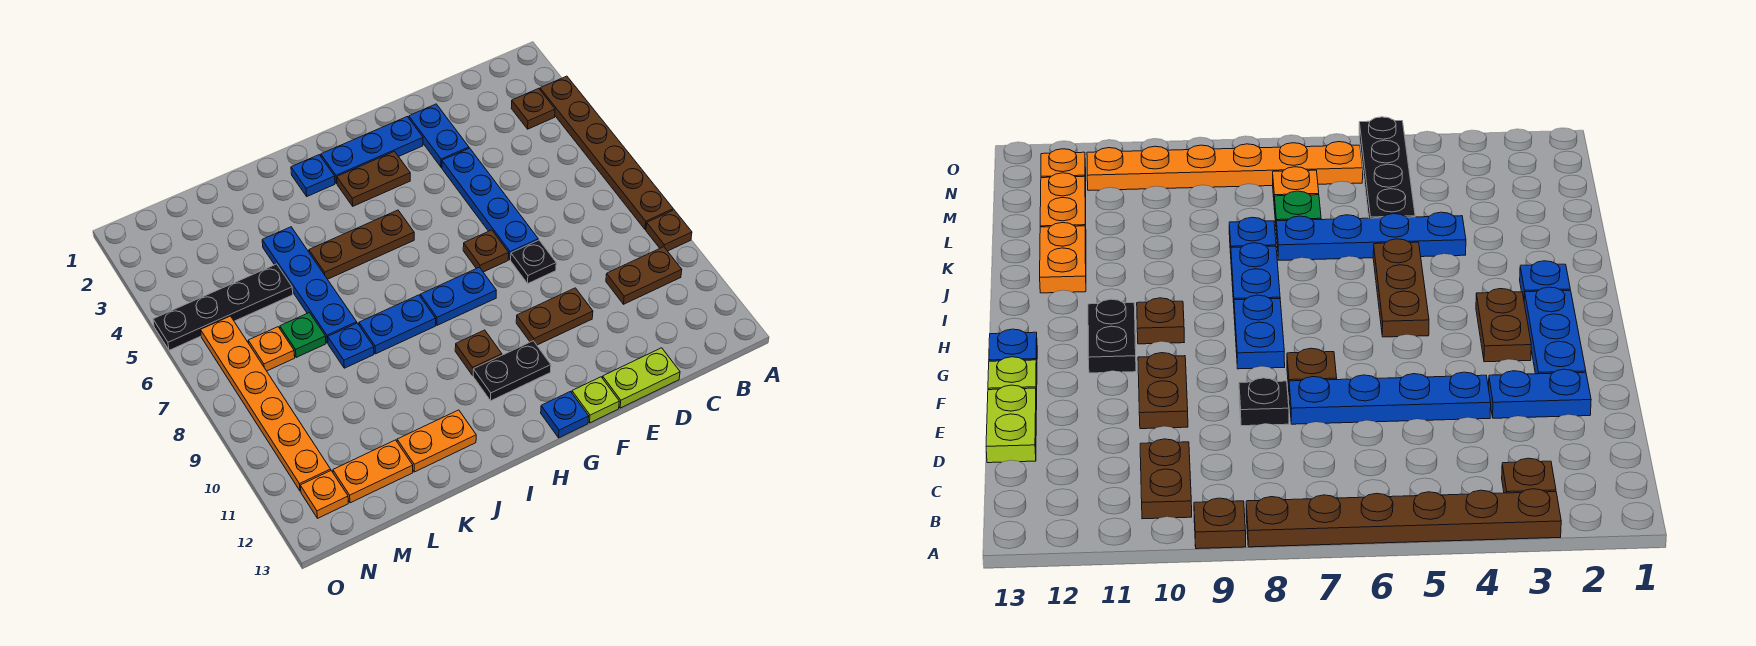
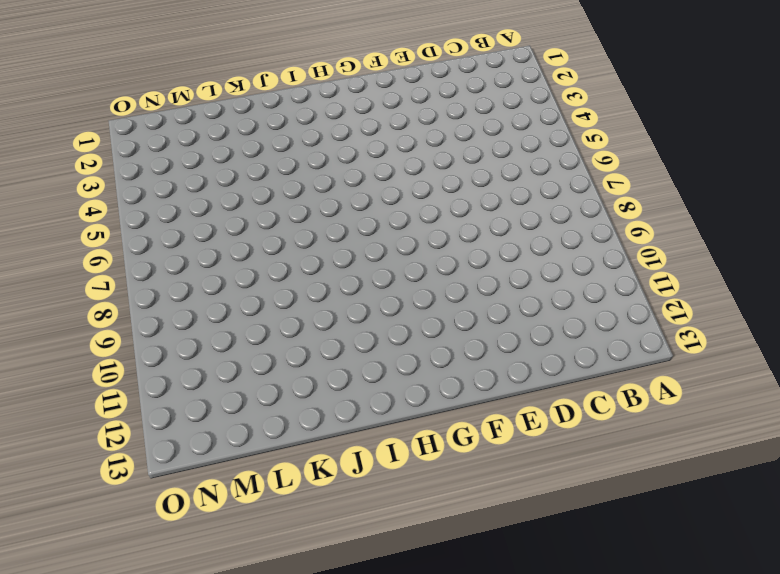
none -> brown plate A3:A8 level 1
none -> brown plate A9 level 1
none -> brown plate B3 level 1

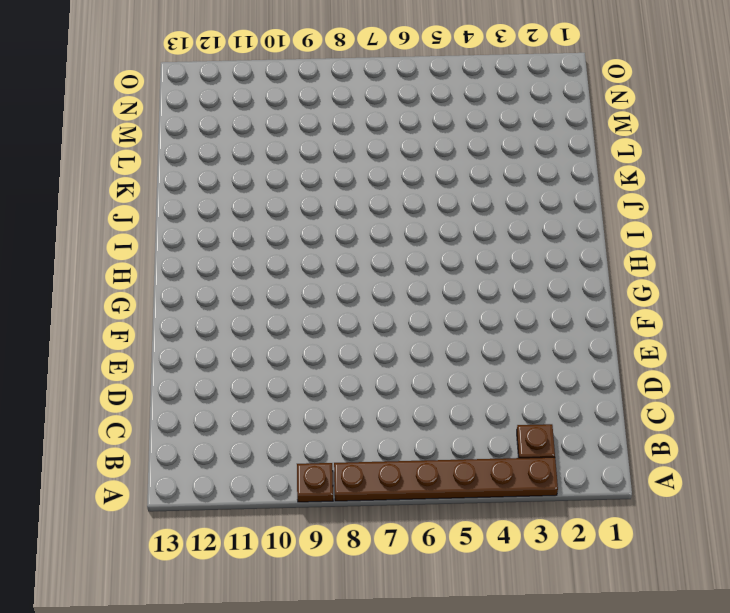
none -> brown plate B10:C10 level 1
none -> lime plate D13:E13 level 1
none -> blue plate E2:E3 level 1

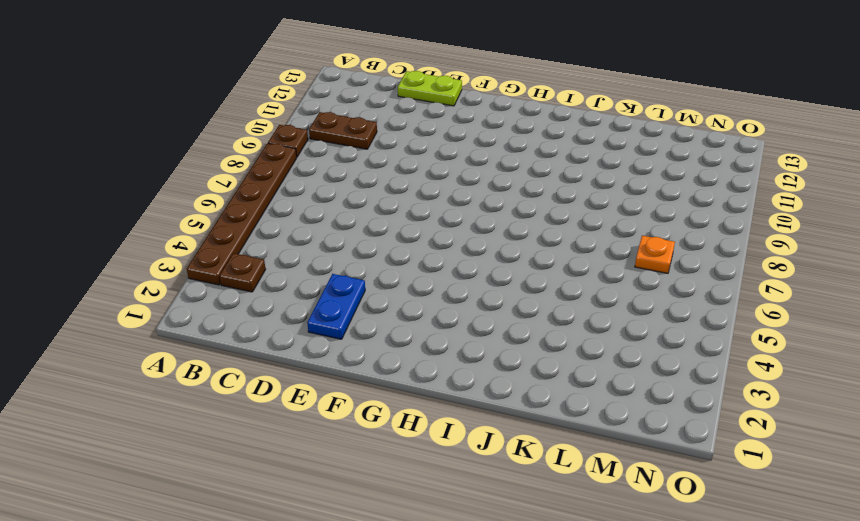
none -> blue plate E4:E7 level 1
none -> black plate E8 level 1
none -> brown plate E10:F10 level 1

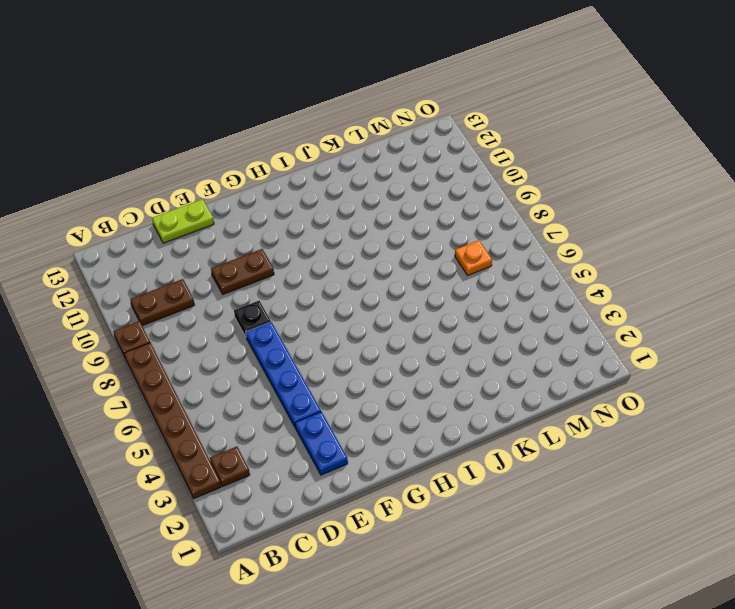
none -> blue plate F2:H2 level 1
none -> brown plate F7 level 1
none -> lime plate F13 level 1

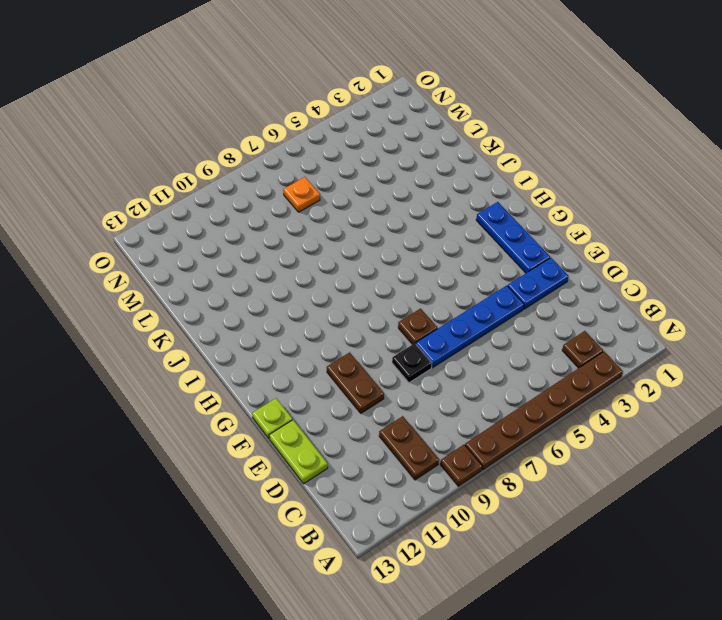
none -> brown plate G3:H3 level 1
none -> blue plate G8:H8 level 1
none -> black plate G11:H11 level 1

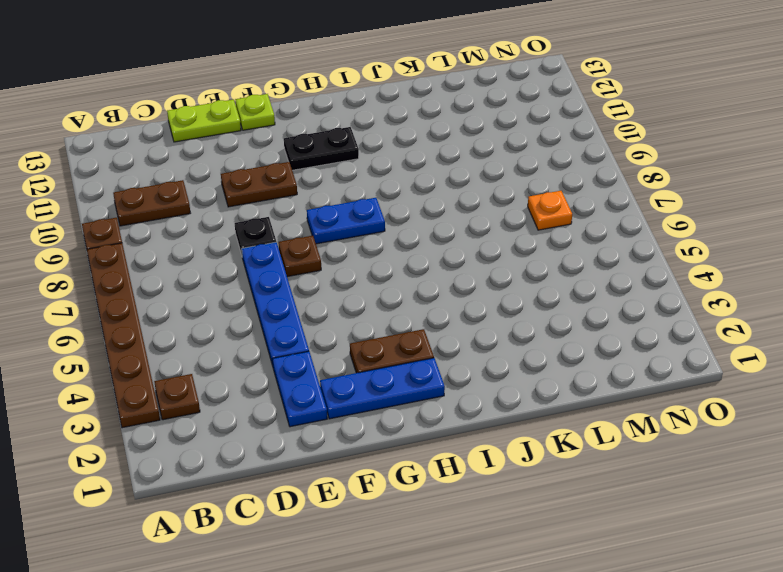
none -> blue plate G13 level 1
none -> brown plate H5:J5 level 1
none -> brown plate H10 level 1

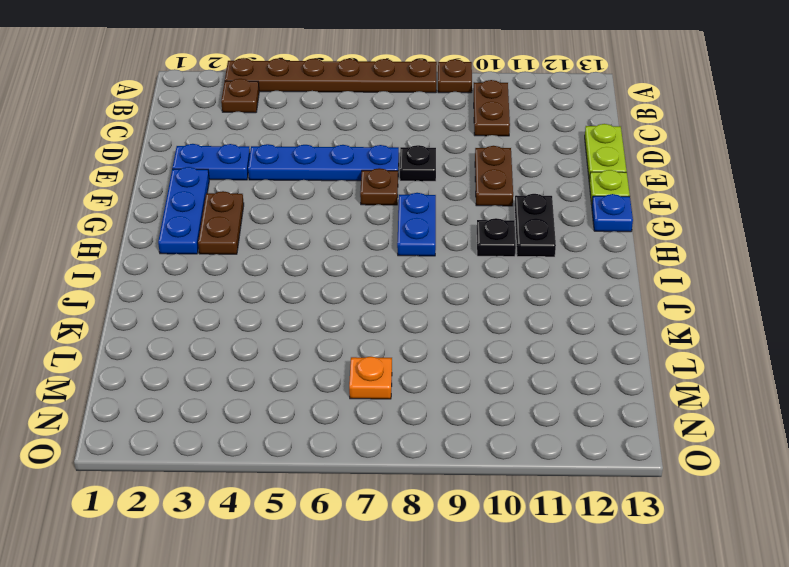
black plate H10 level 1 -> brown plate H10 level 1
none -> brown plate H5:J5 level 1
none -> blue plate I2 level 1
none -> blue plate I8:J8 level 1

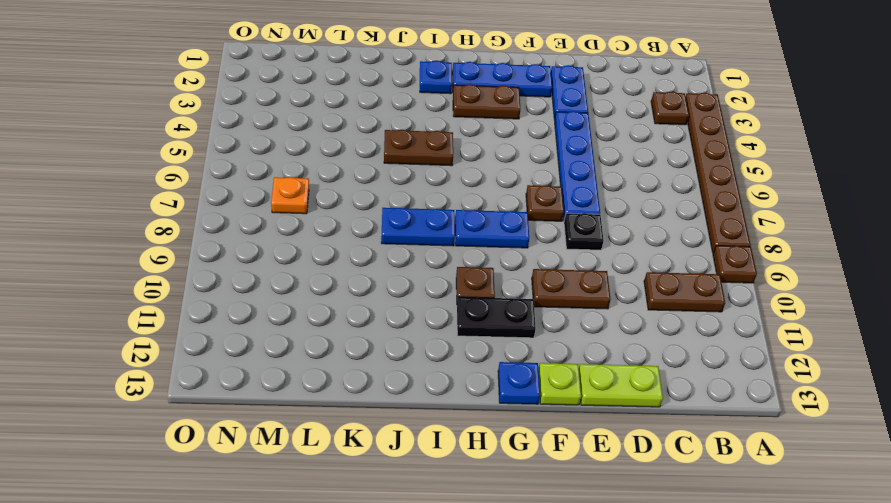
brown plate I5:J5 level 1 -> brown plate H5:J5 level 1
none -> orange plate J12:K12 level 1
none -> blue plate K4:K7 level 1
none -> blue plate K8 level 1

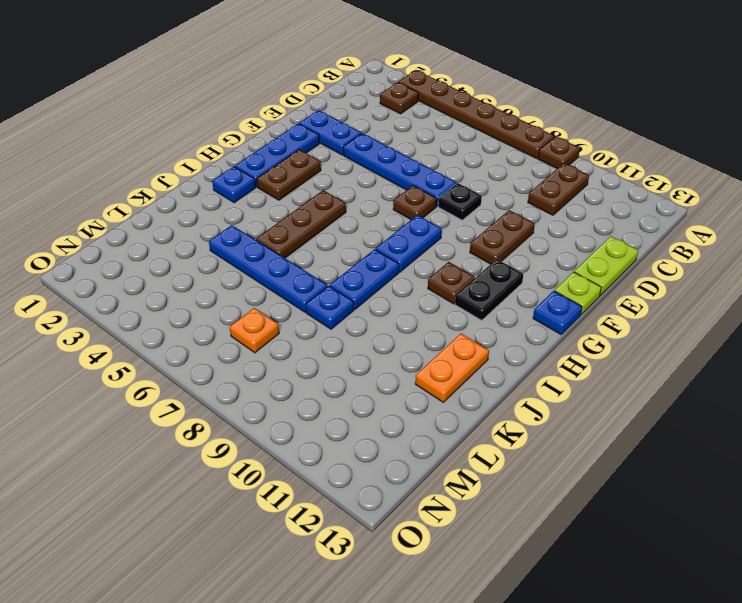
none -> black plate L5:O5 level 1
none -> green plate L7 level 1
none -> orange plate L12:M12 level 1

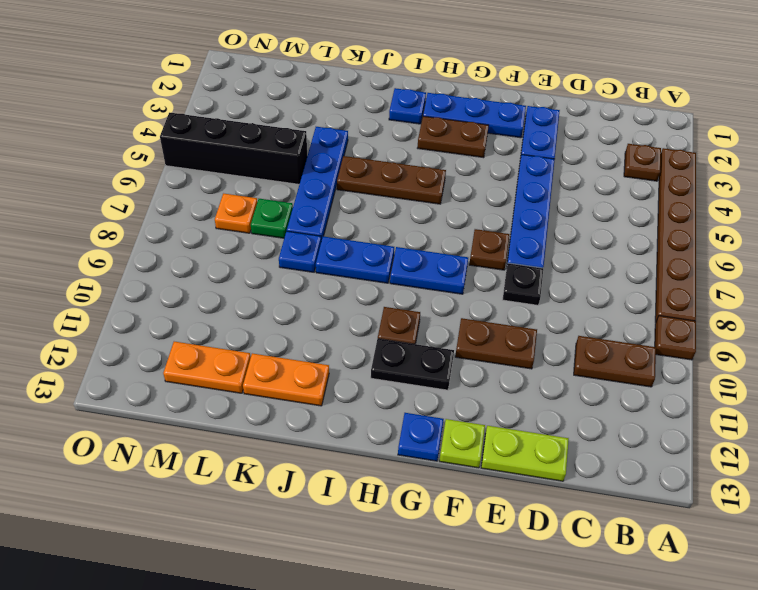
black brick L5:O5 level 1 -> black plate L5:O5 level 1
none -> orange plate N6:N11 level 1
none -> orange plate N12 level 1

